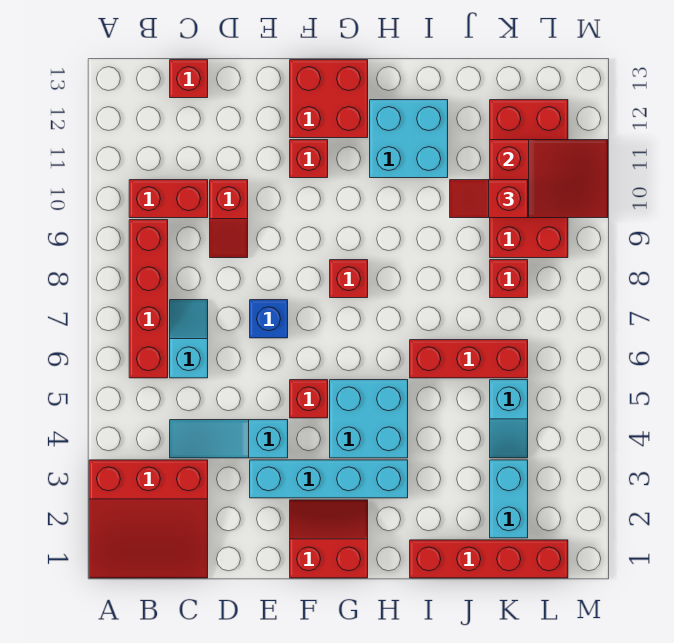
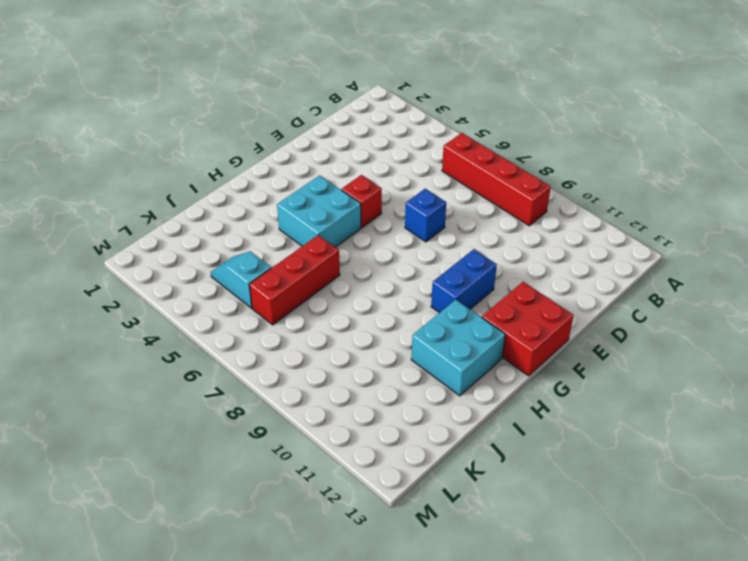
blue brick F10:G10 level 1 -> none
none -> red slope A1:C3 level 1 top 3
none -> red brick B10:C10 level 1
none -> cyan slope C4:E4 level 1 top E

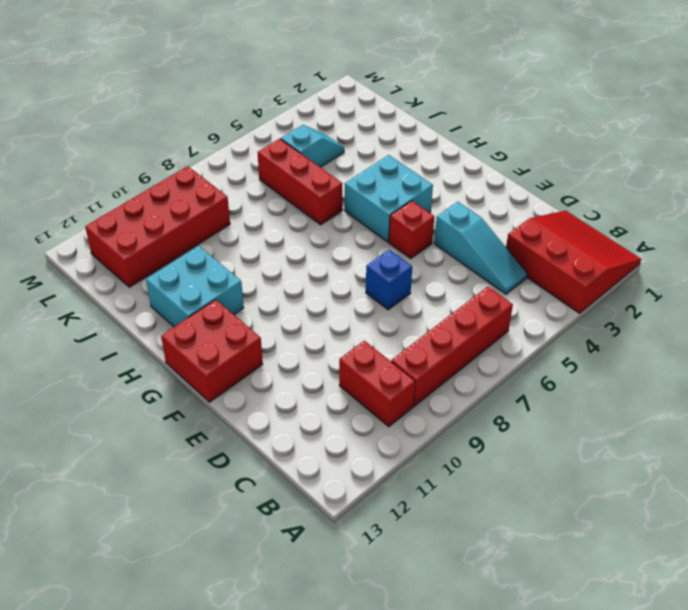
none -> cyan slope C6:C7 level 1 top 6
none -> red brick C13 level 1
none -> red slope D9:D10 level 1 top 10

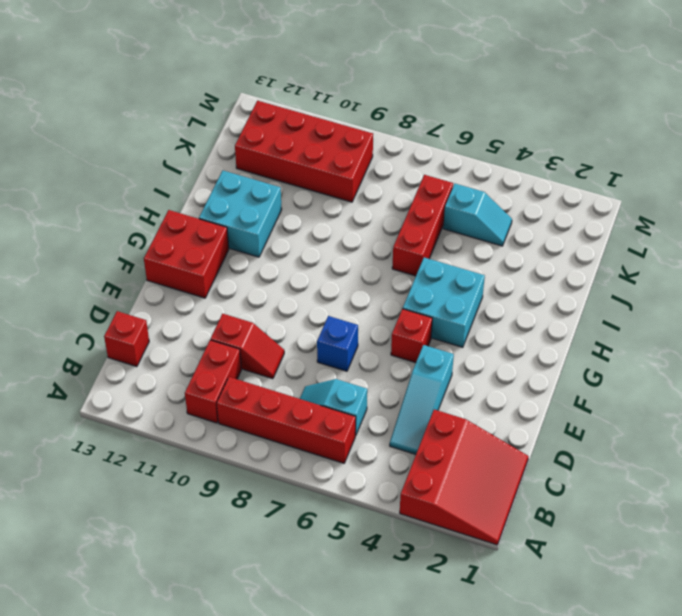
none -> cyan brick E3:H3 level 1
none -> red slope F1:G2 level 1 top 1
none -> red brick F11 level 1

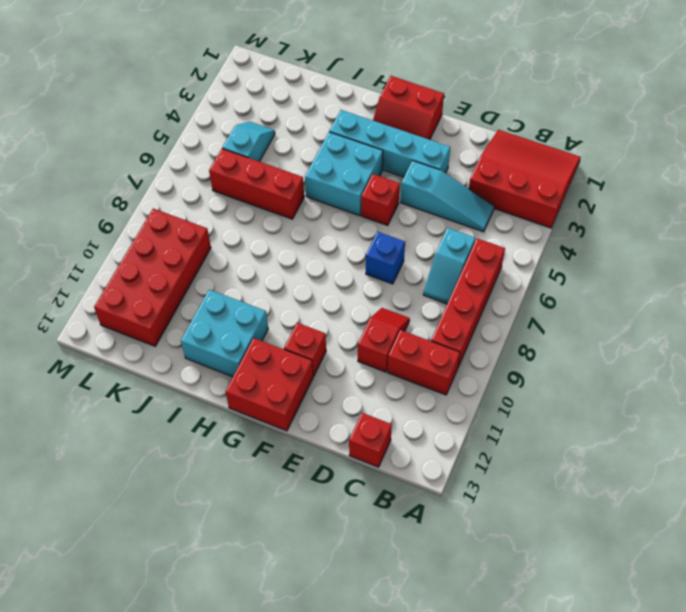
none -> red brick G8 level 1
none -> red brick I1:L1 level 1
none -> cyan brick K2:K3 level 1

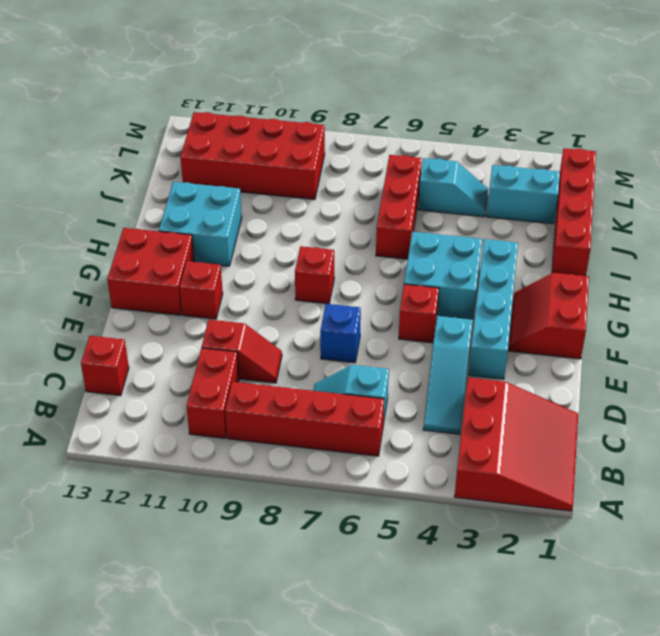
none -> red brick K8 level 1
none -> red slope K10:M11 level 2 top K
none -> red slope J10:K10 level 3 top K

